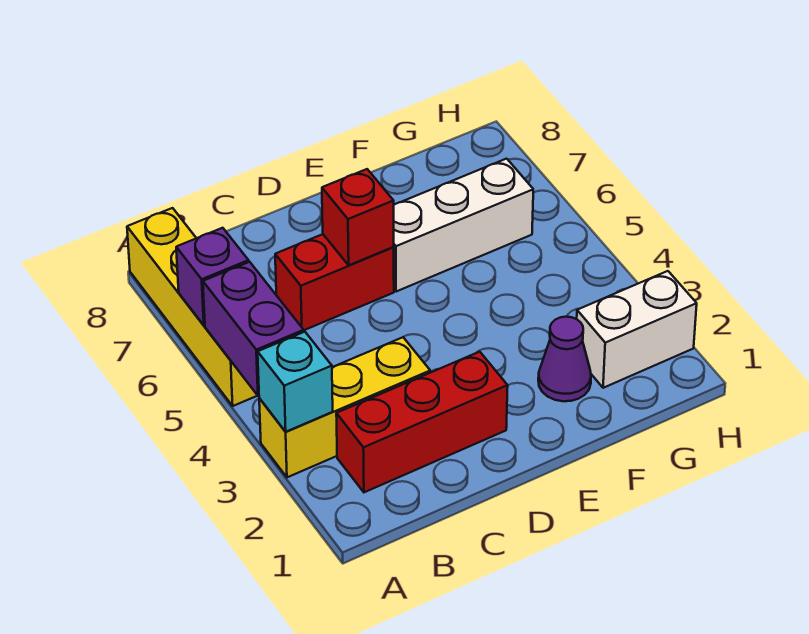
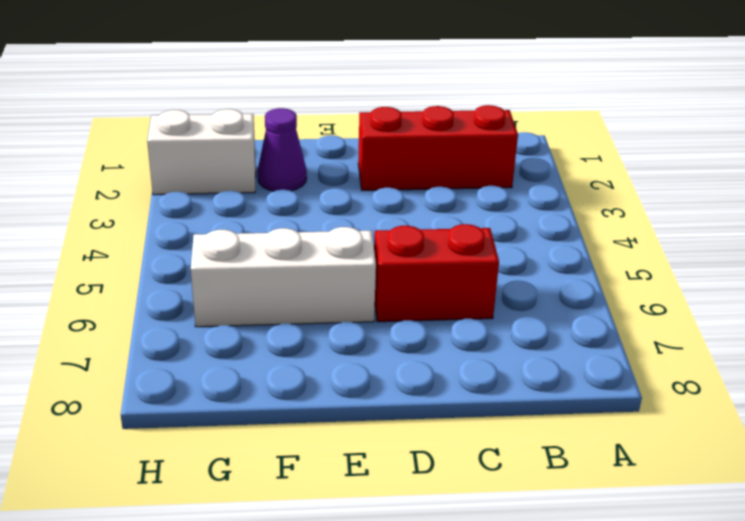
none -> yellow brick A3:C3 level 1
none -> yellow brick A5:A8 level 1

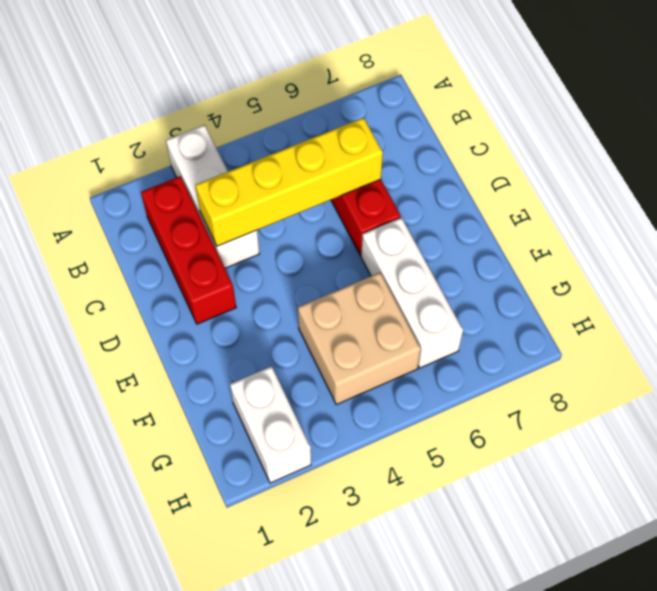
white brick A3:C3 level 1 -> yellow brick A3:C3 level 1
yellow brick C3:C6 level 2 -> yellow brick A5:A8 level 1
tan brick F4:G5 level 1 -> none
none -> purple cone F2 level 1
none -> cyan brick A3 level 2

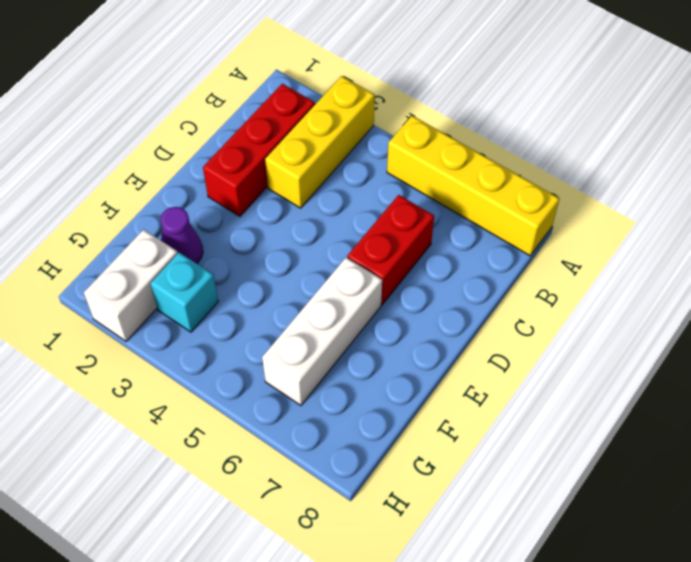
cyan brick G3 level 1 -> cyan brick A3 level 2
none -> purple brick A4:A5 level 2
none -> purple brick A6 level 2

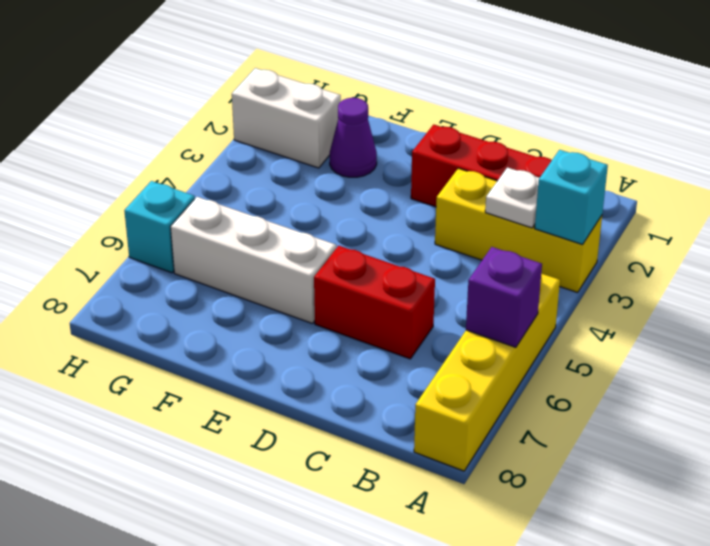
white plate B3 level 2 -> none
cyan brick H6 level 1 -> none
none -> purple brick A4:A5 level 2
none -> red brick D6 level 2

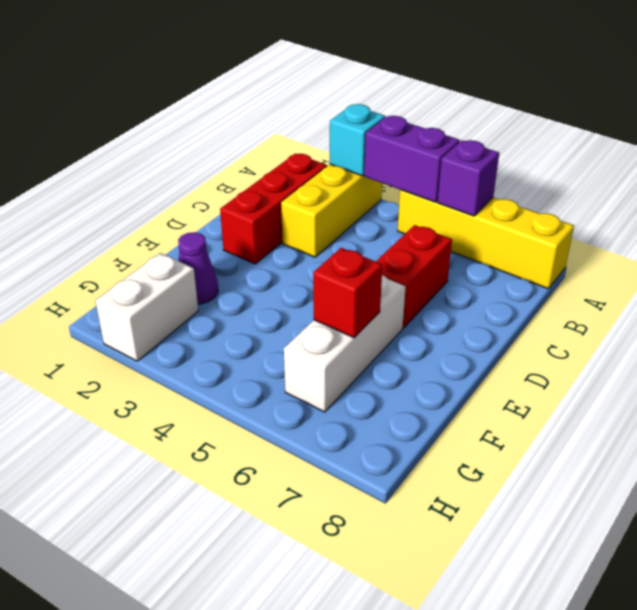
red brick F6 level 2 -> red brick D6 level 2

